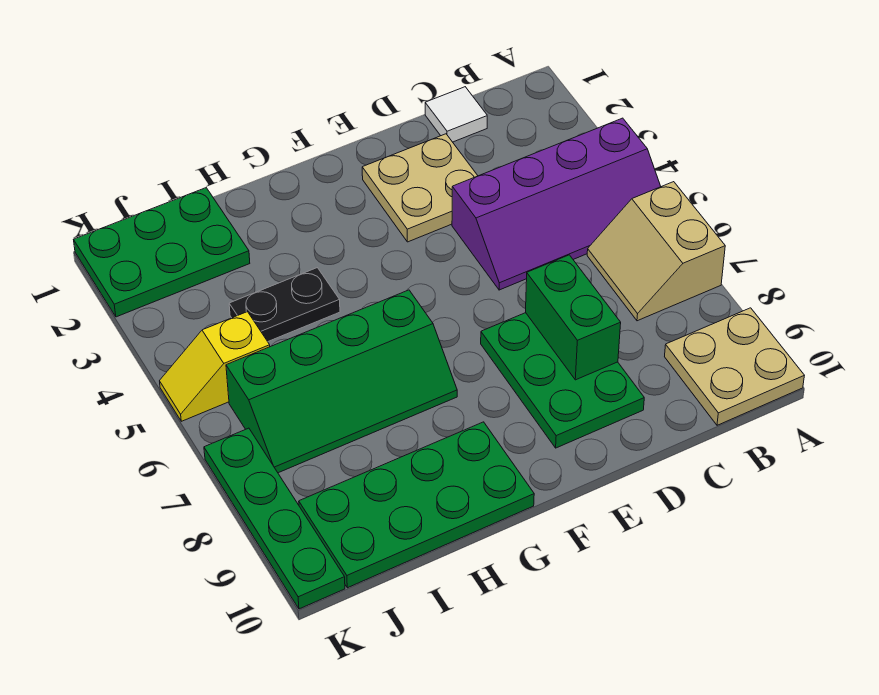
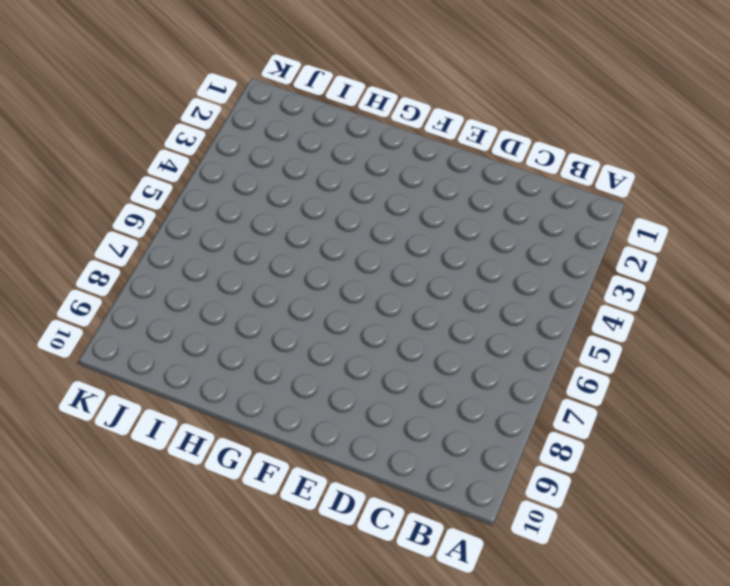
none -> purple slope A4:D5 level 1 top 4
none -> tan slope A6:B7 level 1 top A
none -> tan plate A9:B10 level 1

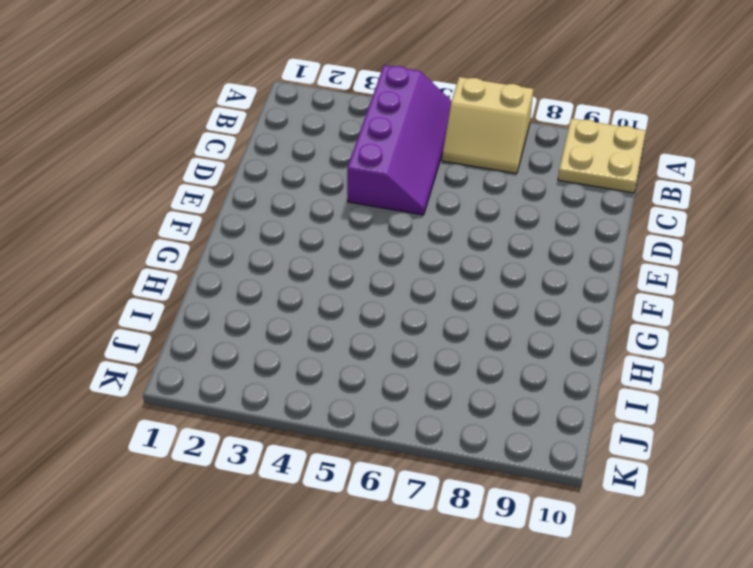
none -> white tile C1 level 1
none -> tan plate D2:E3 level 1
none -> green plate D7:E9 level 1

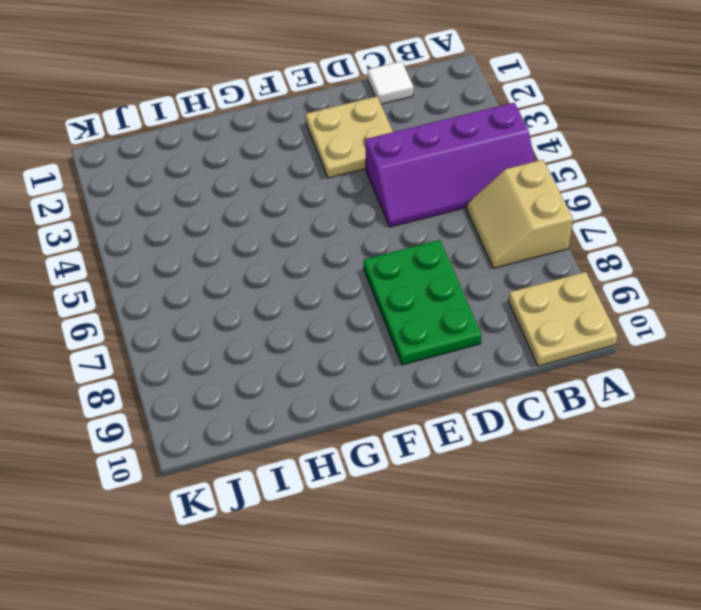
none -> green slope G6:J7 level 1 top 6
none -> green plate G9:J10 level 1
none -> black plate H4:I4 level 1

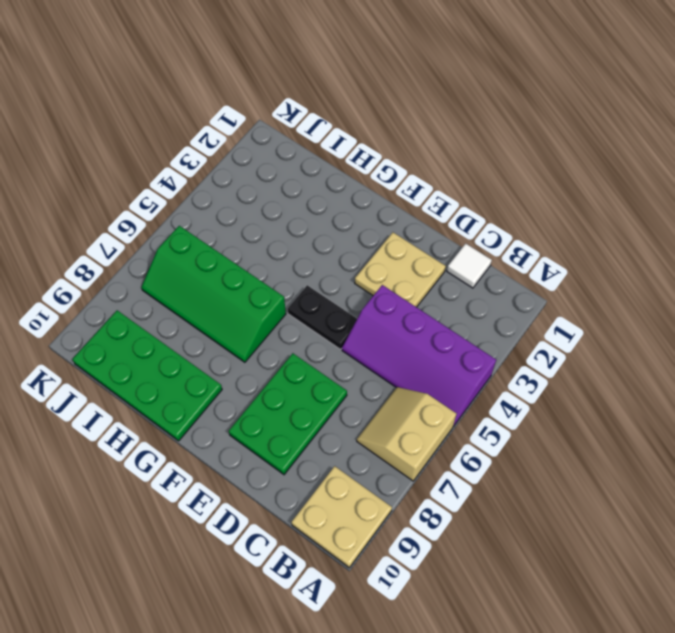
black plate E5:F5 level 1 -> black plate H4:I4 level 1
none -> green plate I1:K2 level 1
none -> yellow slope J5:K5 level 1 top J
none -> green plate K7:K10 level 1

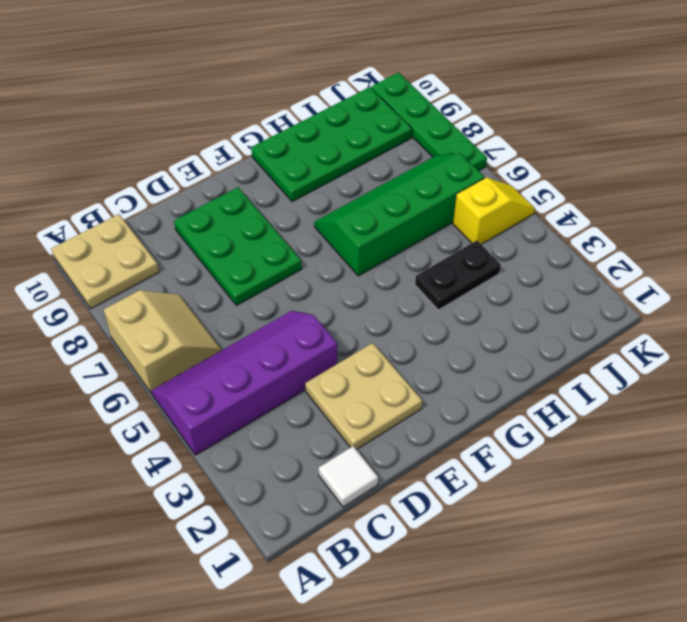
none -> green plate I1:K2 level 1
none -> green brick D7:D8 level 2

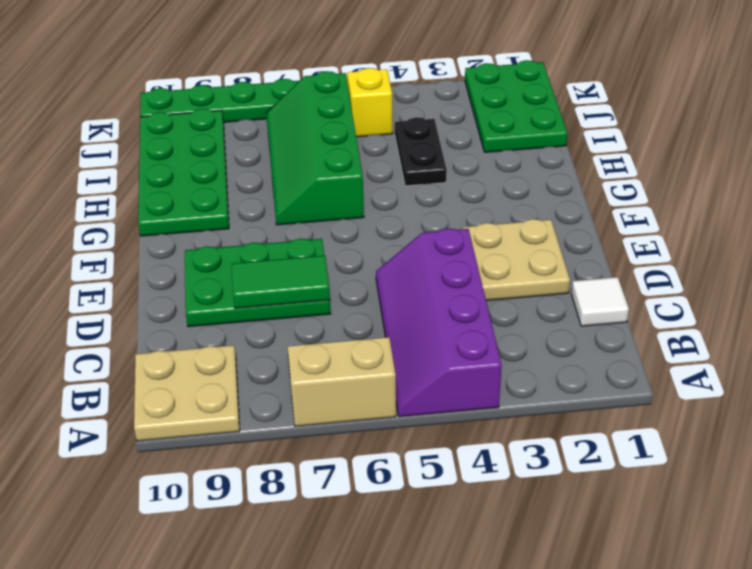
green tile D7:D8 level 2 -> green brick D7:D8 level 2

